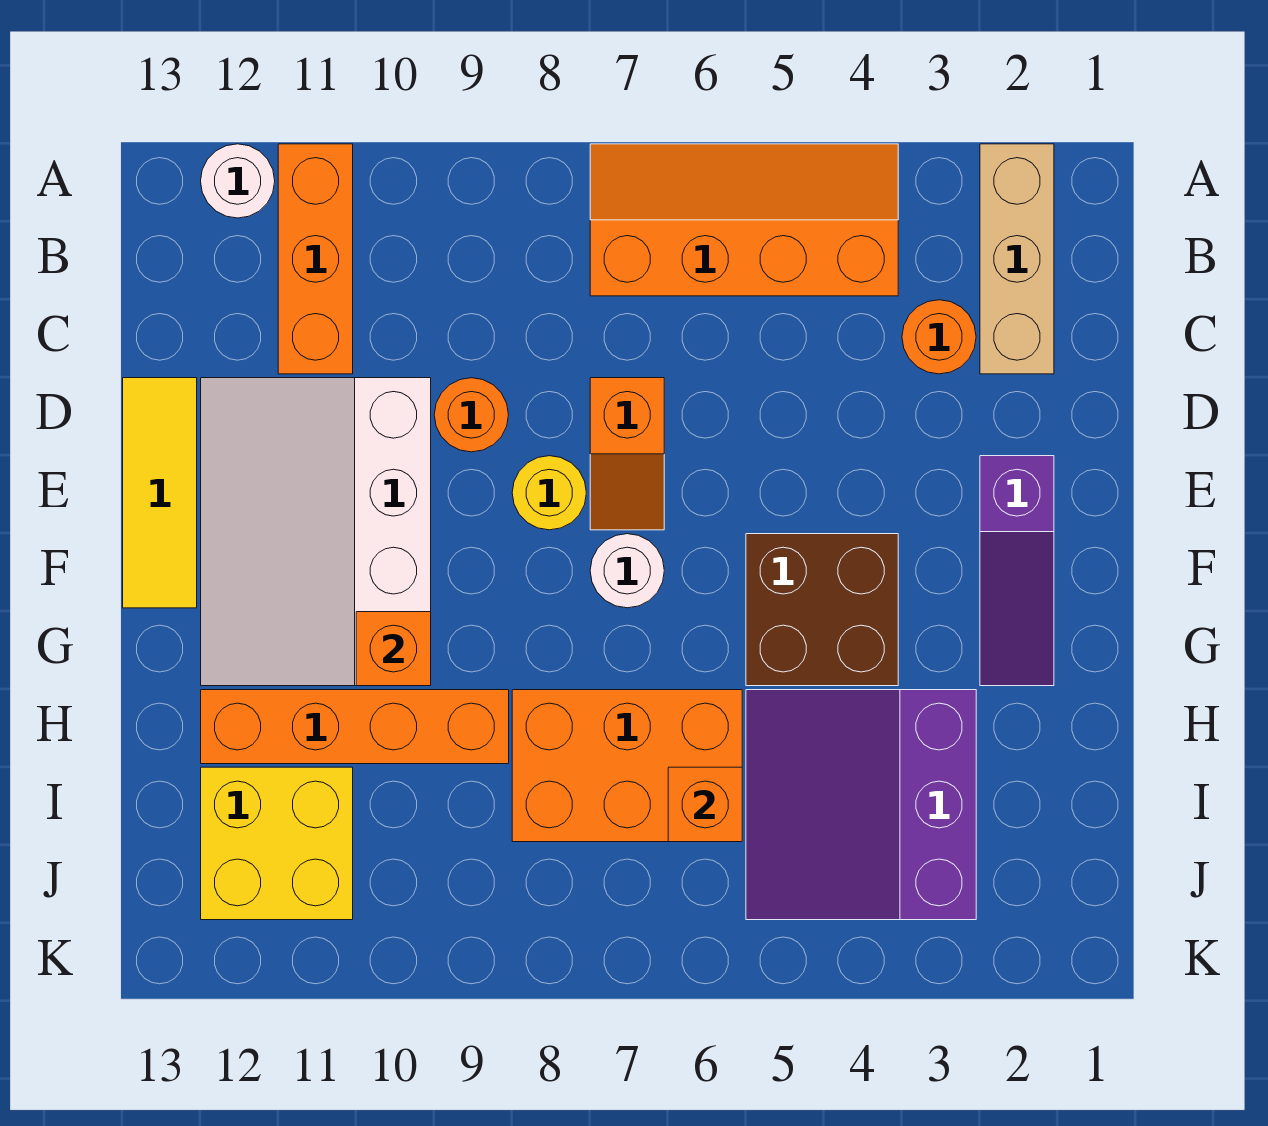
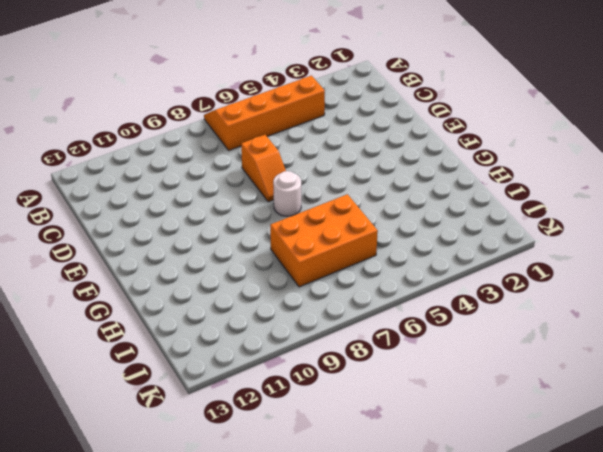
none -> tan brick A2:C2 level 1
none -> orange brick A11:C11 level 1
none -> white round brick A12 level 1

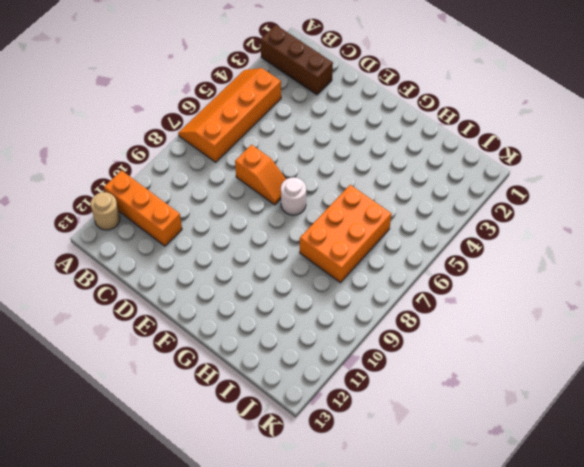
brown brick A2:C2 level 1 -> tan brick A2:C2 level 1
tan round brick A12 level 1 -> white round brick A12 level 1
none -> orange round brick C3 level 1
none -> orange round brick D9 level 1
none -> white slope D10:G12 level 1 top 10

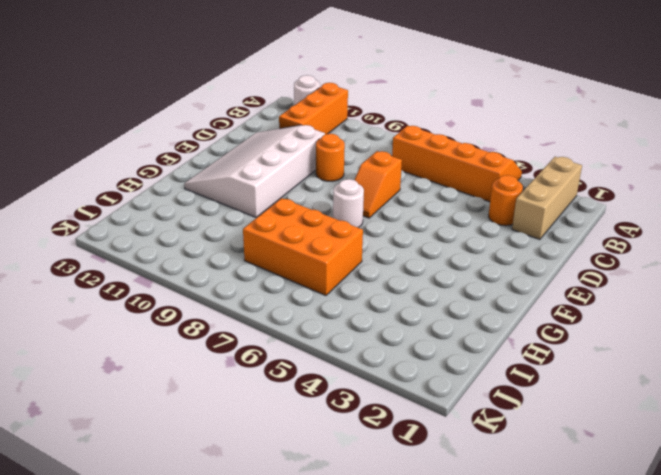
none -> yellow tile D13:F13 level 1
none -> purple slope E2:G2 level 1 top E
none -> yellow round brick E8 level 1

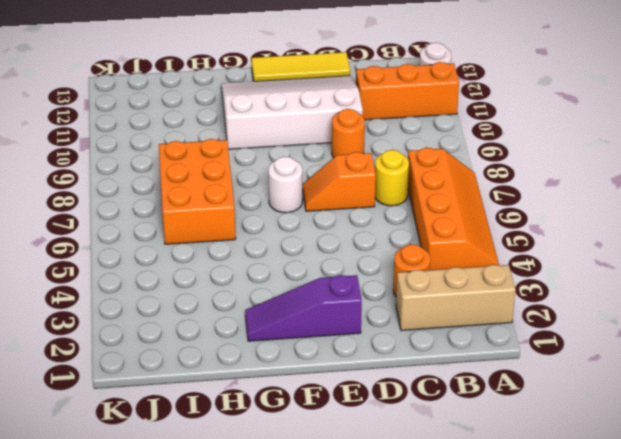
yellow round brick C7 level 1 -> yellow round brick E8 level 1
none -> brown brick F4:G5 level 1
none -> purple slope H3:J5 level 1 top 3
none -> orange brick H9:H12 level 1

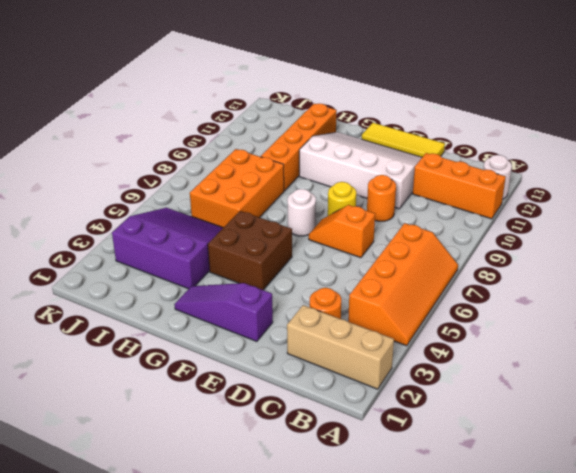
none -> yellow brick I11:J12 level 1
none -> orange brick G10 level 2
none -> orange brick I6 level 2

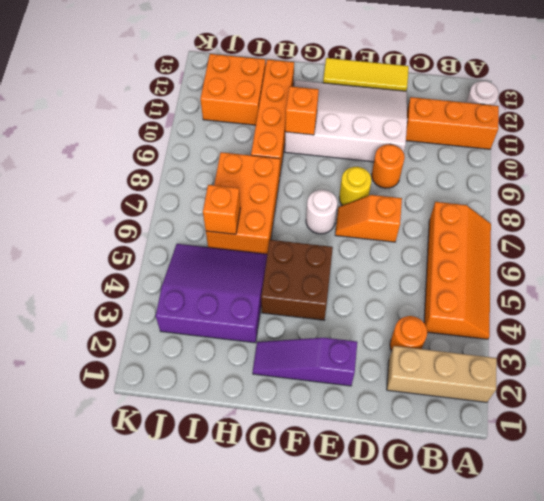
orange brick I11:J12 level 1 -> yellow brick I11:J12 level 1

